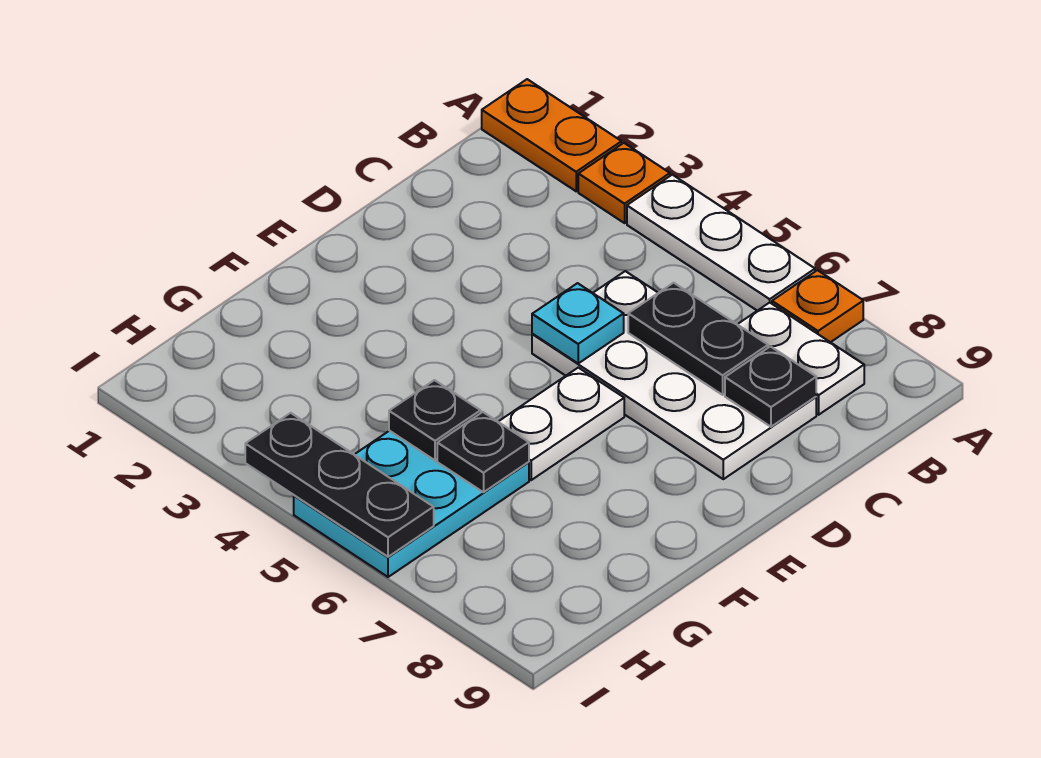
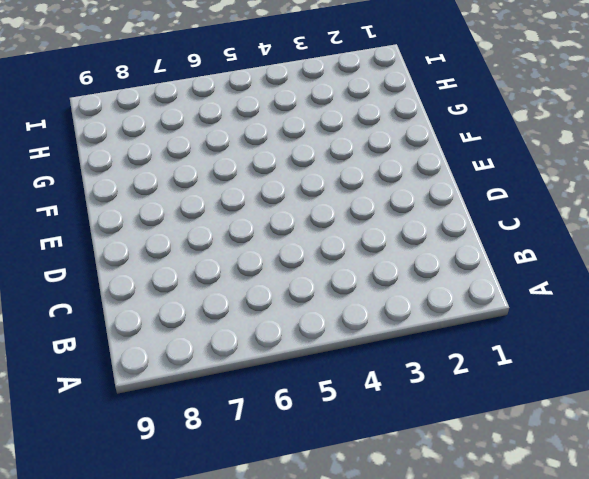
none -> orange plate A1:A2 level 1
none -> orange plate A3 level 1
none -> white plate A4:A6 level 1

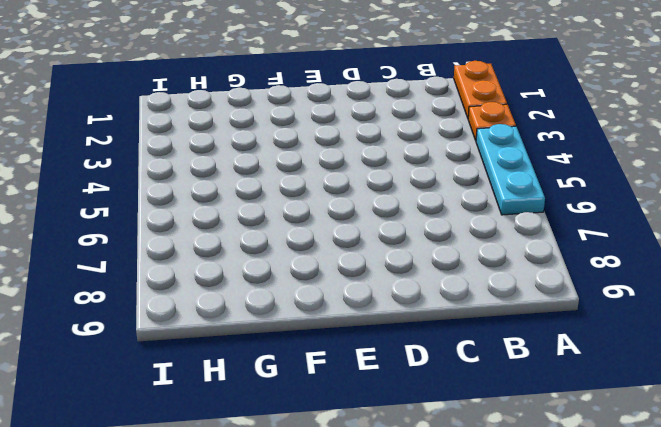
cyan plate A4:A6 level 1 -> white plate A4:A6 level 1
none -> orange plate A7 level 1
none -> white plate B7:B8 level 1
none -> white plate C5:D8 level 1

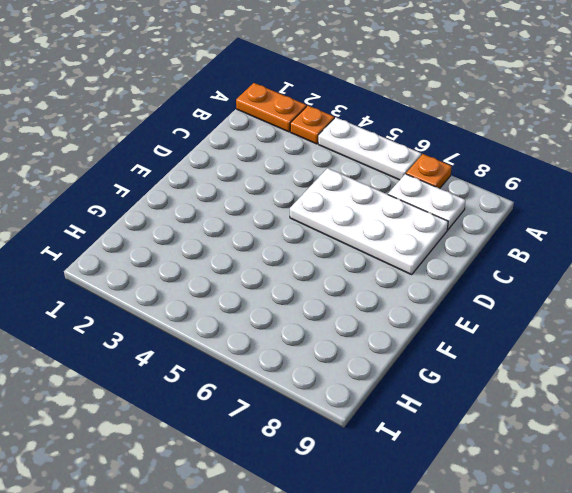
none -> white plate E6:F6 level 1
none -> cyan plate G5:I6 level 1
none -> black plate C6:C7 level 2

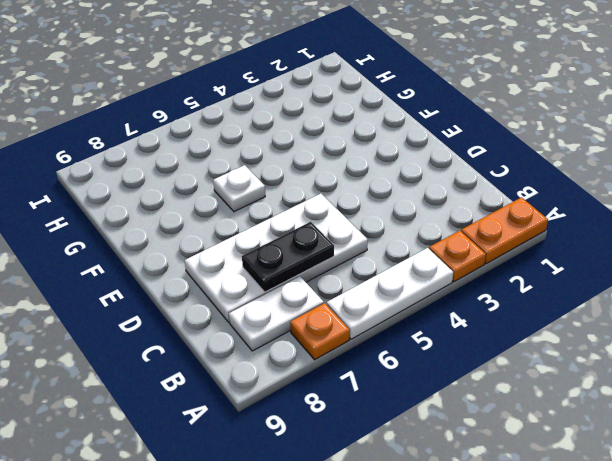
white plate F6 level 1 -> white plate E6:F6 level 1
none -> cyan plate G5:I6 level 1
none -> black plate C8 level 2
none -> cyan plate D5 level 2

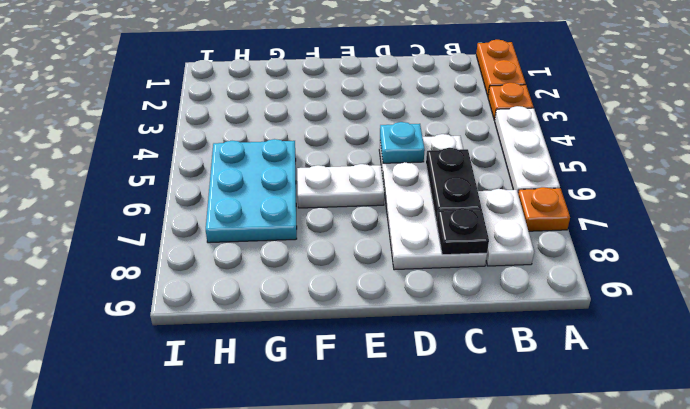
cyan plate G5:H7 level 1 -> cyan plate G5:I6 level 1
none -> black plate G5 level 2
none -> black plate G6 level 2
none -> black plate I4:I6 level 2

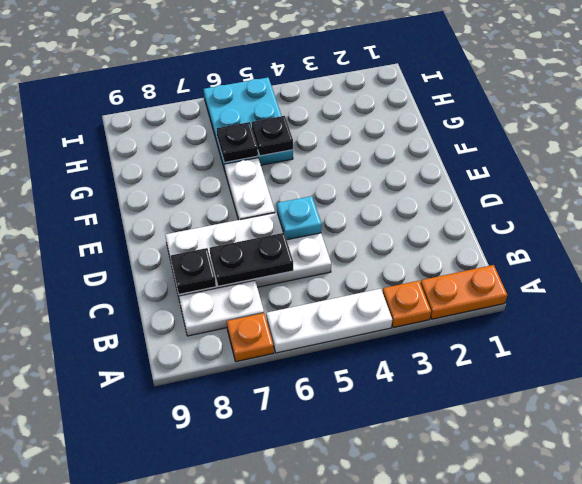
none -> black plate I4:I6 level 2

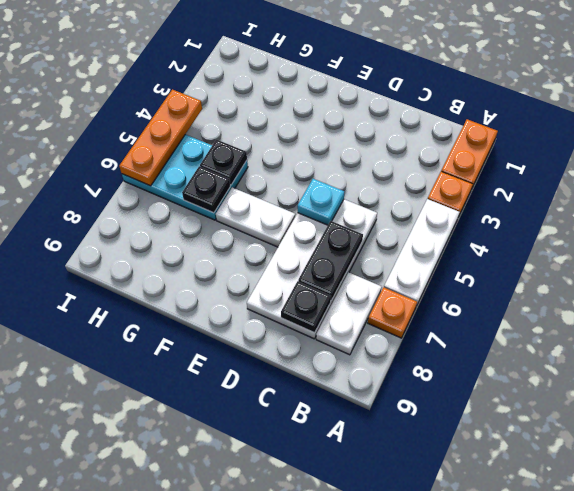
orange plate I4:I6 level 2 -> black plate I4:I6 level 2

